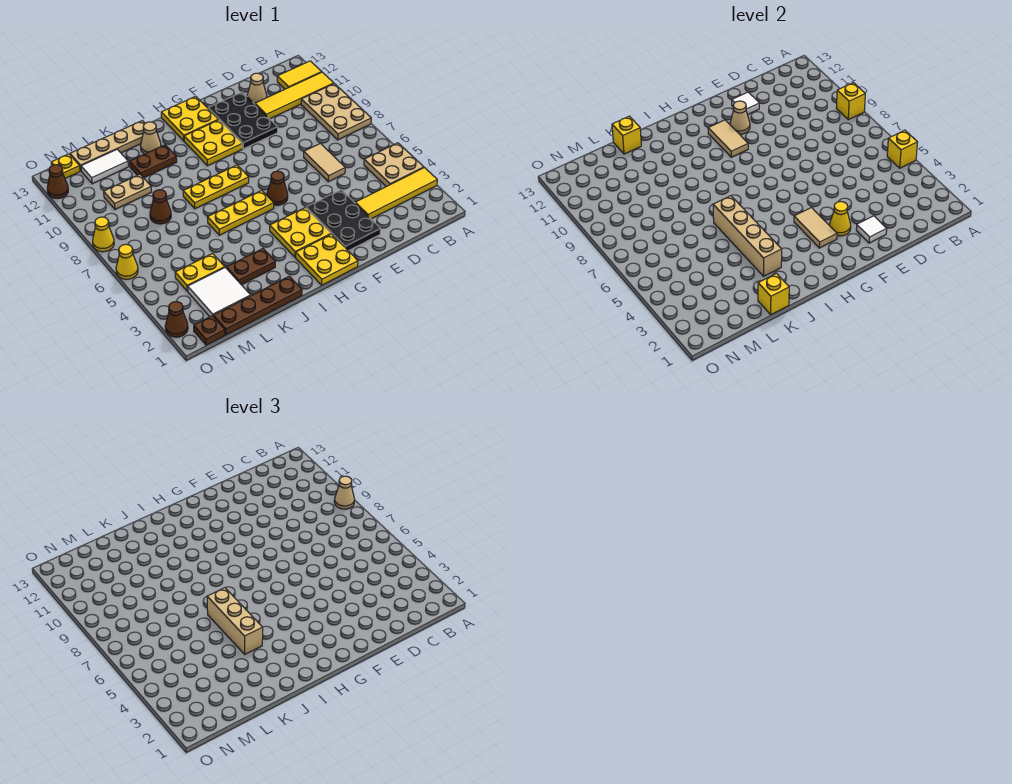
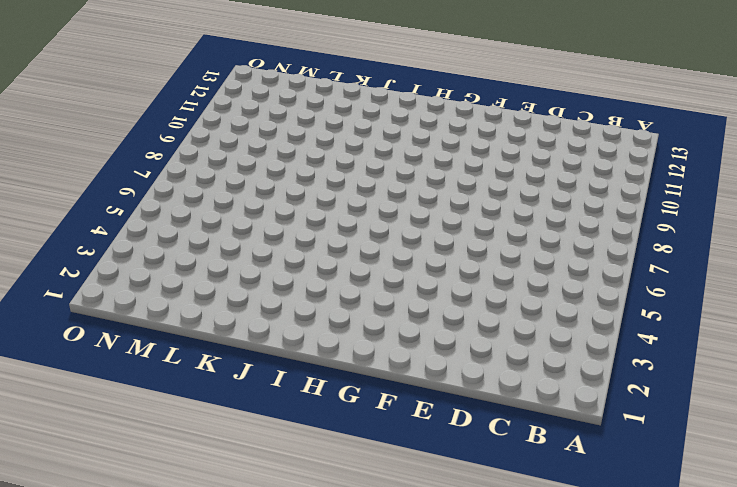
none -> yellow tile A3:D3 level 1
none -> tan plate A4:B5 level 1
none -> tan plate A8:B10 level 1
none -> yellow tile A11:D11 level 1

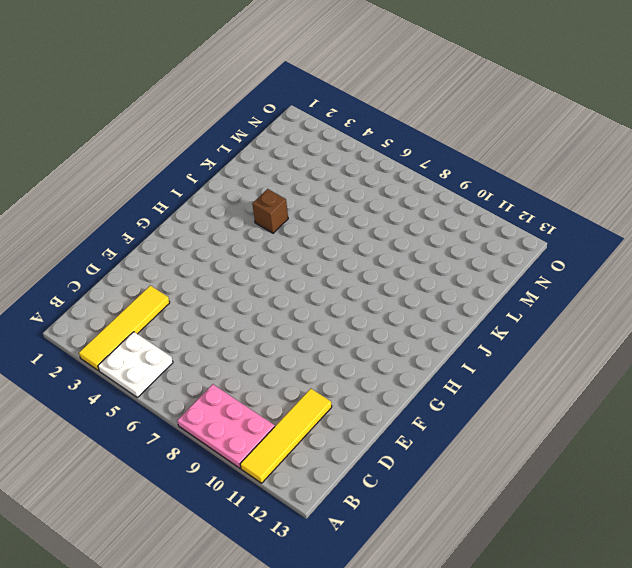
white plate A4:B5 level 1 -> tan plate A4:B5 level 1
pink plate A8:B10 level 1 -> tan plate A8:B10 level 1
brown brick J4 level 1 -> none
none -> yellow tile A12:B12 level 1
none -> tan tile D6:D7 level 1
none -> tan cone D12 level 1
none -> black plate E2:F4 level 1

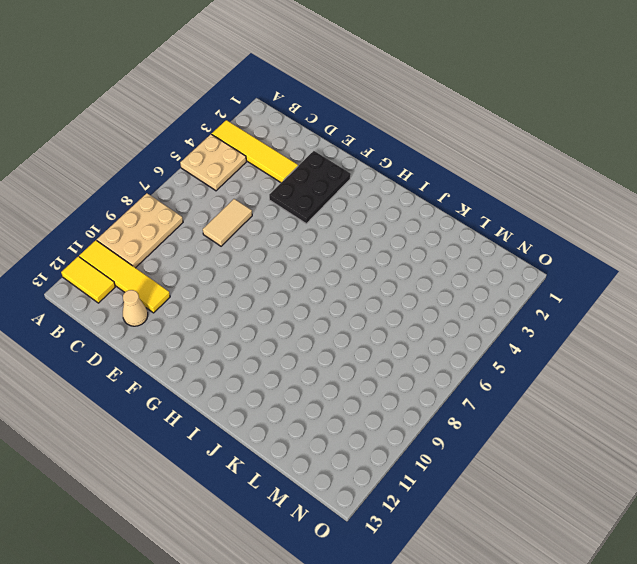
none -> black plate E10:F12 level 1
none -> yellow plate G1:H2 level 1
none -> yellow plate G3:H4 level 1
none -> brown cone G6 level 1

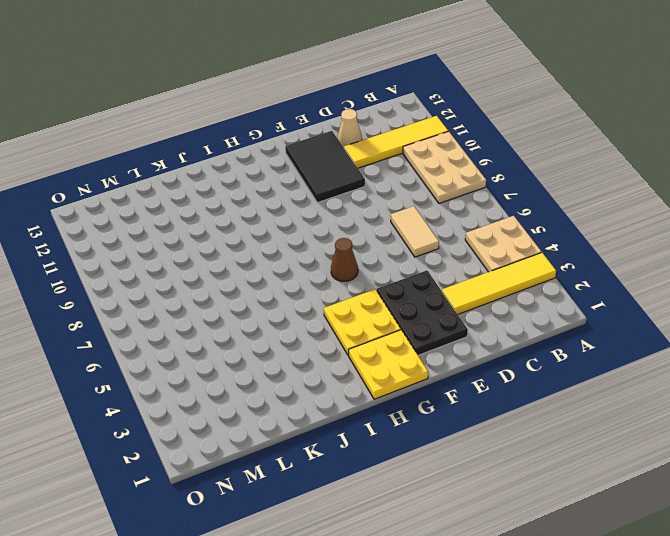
black tile E10:F12 level 1 -> black plate E10:F12 level 1
none -> yellow tile A12:B12 level 1
none -> yellow plate G10:H11 level 1
none -> yellow plate G12:H13 level 1
none -> yellow plate H6:J6 level 1

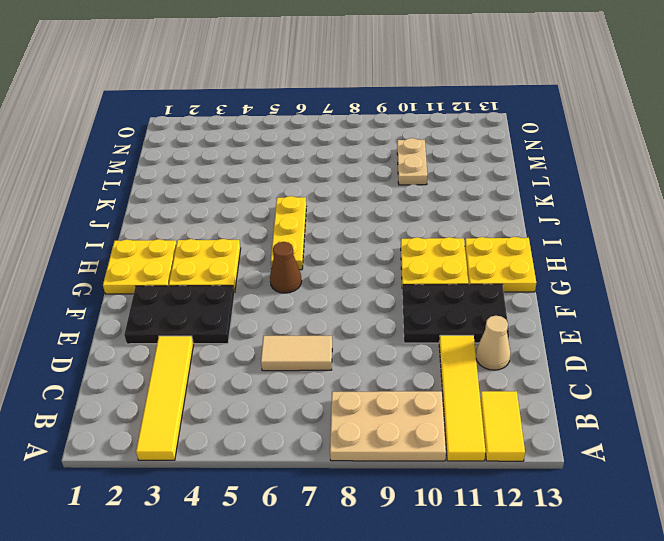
none -> tan plate A4:B5 level 1
none -> yellow plate H8:J8 level 1
none -> brown plate J1:M1 level 1
none -> brown plate J3:K3 level 1

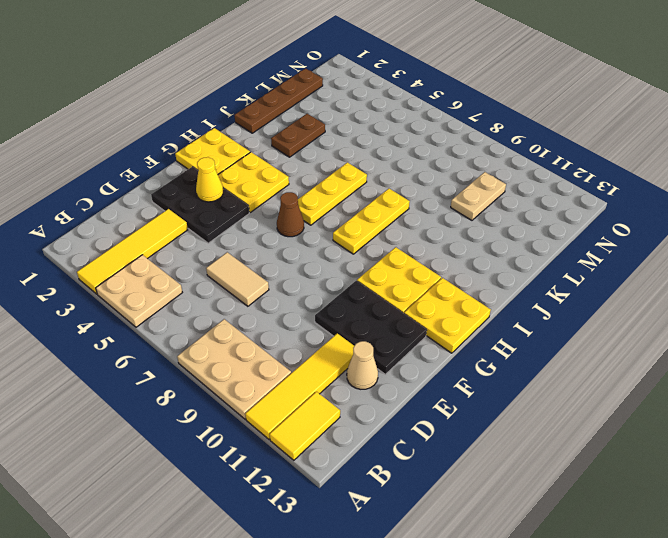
none -> brown plate J11:K11 level 1
none -> tan cone J12 level 1
none -> tan plate J13:M13 level 1
none -> white tile L2:M3 level 1

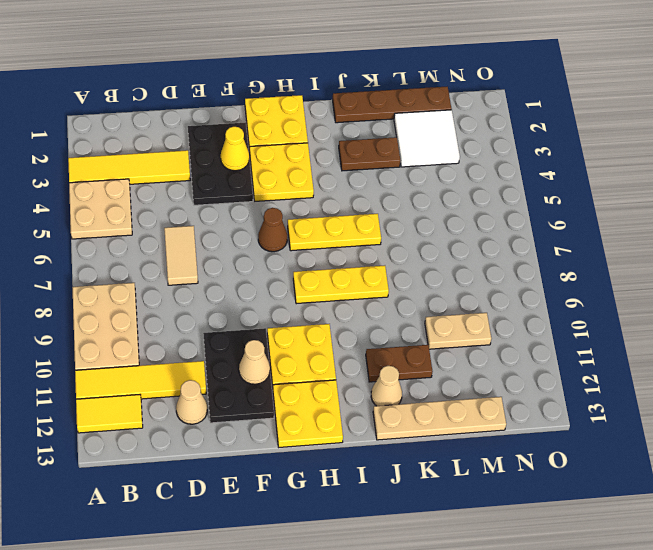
none -> yellow plate L4:M4 level 1
none -> brown cone L8 level 1
none -> white tile L12:M12 level 1
none -> brown plate N1 level 1

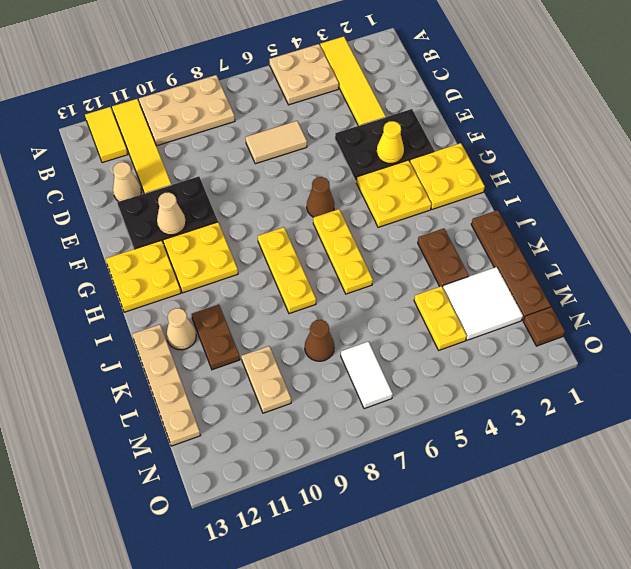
white tile M7:N7 level 1 -> white tile L12:M12 level 1
none -> yellow plate N13 level 1
none -> brown cone O2 level 1
none -> yellow cone O6 level 1
none -> yellow cone O8 level 1

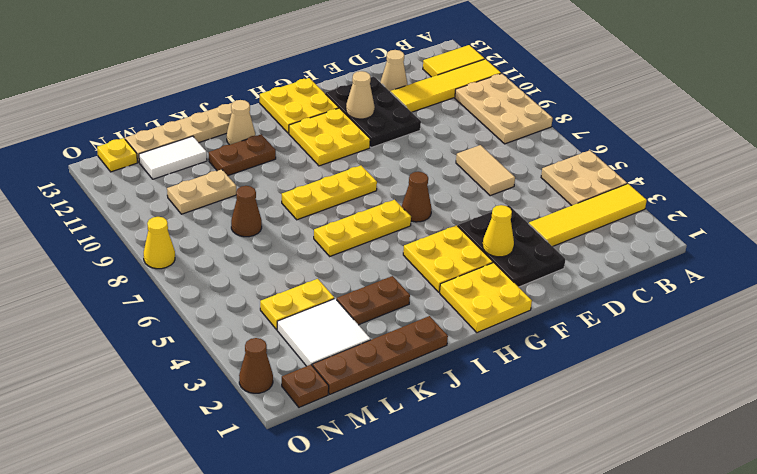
none -> yellow cone O6 level 1
none -> brown cone O12 level 1
none -> yellow brick A5 level 2
none -> yellow brick A9 level 2

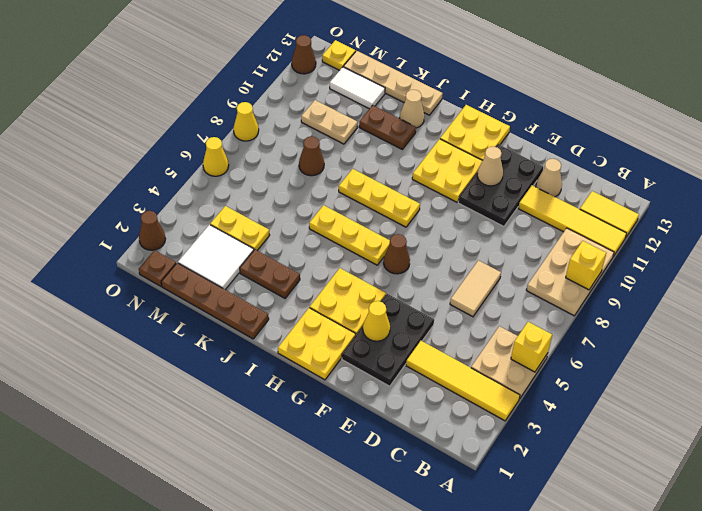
none -> white tile E2 level 2
none -> white tile E12 level 2
none -> tan tile G3:G4 level 2
none -> tan tile G10:G11 level 2

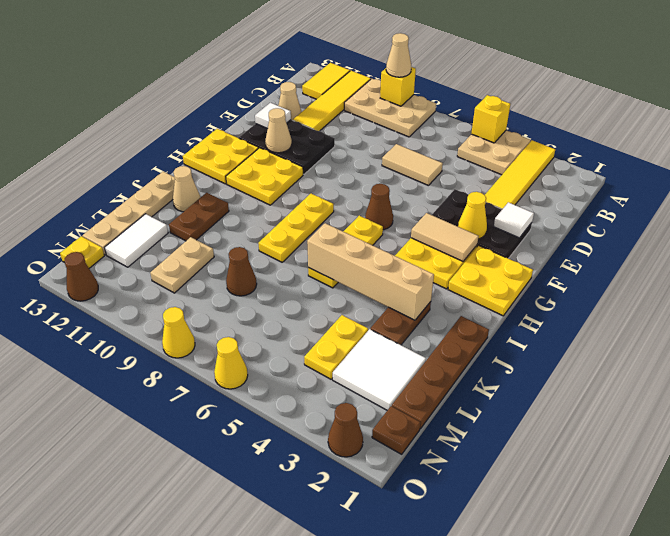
none -> tan tile G10:G11 level 2
none -> yellow brick K1 level 2
none -> yellow brick K13 level 2
none -> tan brick J4:J6 level 3

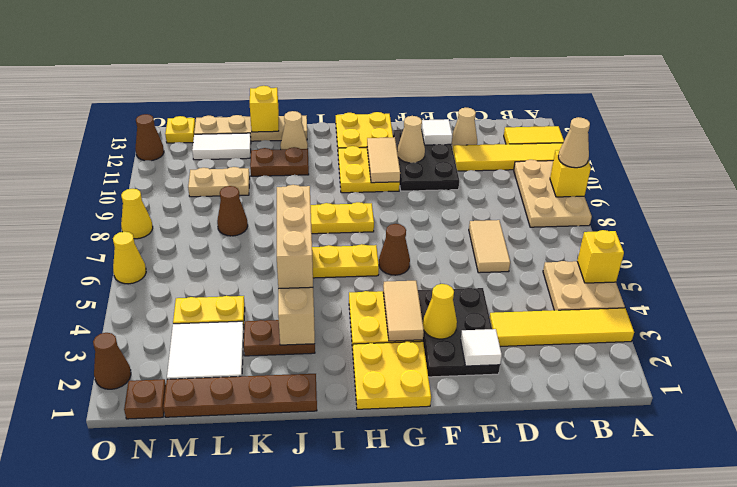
none -> yellow brick K1 level 2

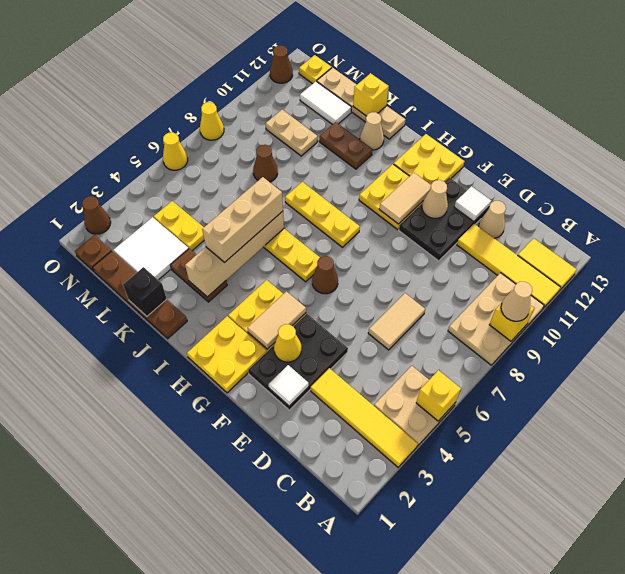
black brick K1 level 2 -> yellow brick K1 level 2

